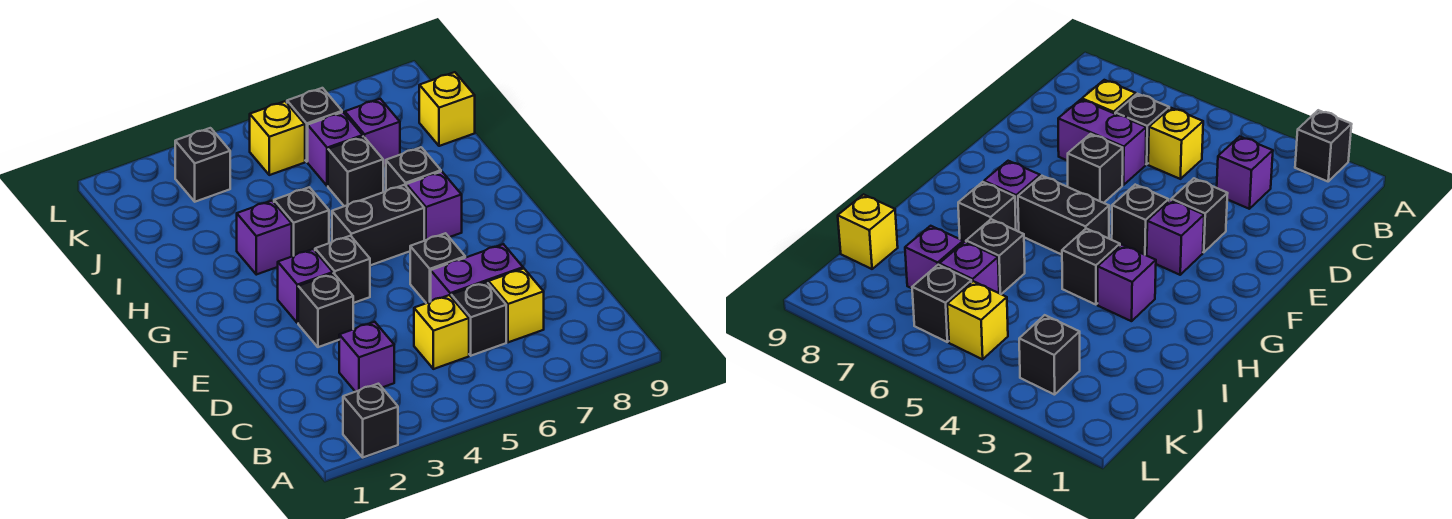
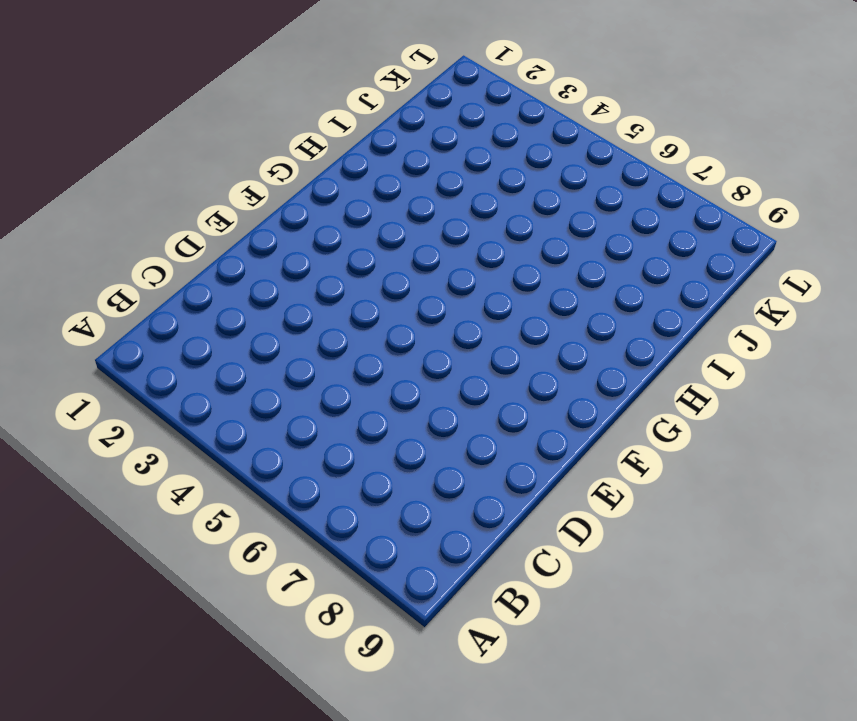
none -> black brick A2 level 1
none -> purple brick C3 level 1
none -> yellow brick C5 level 1

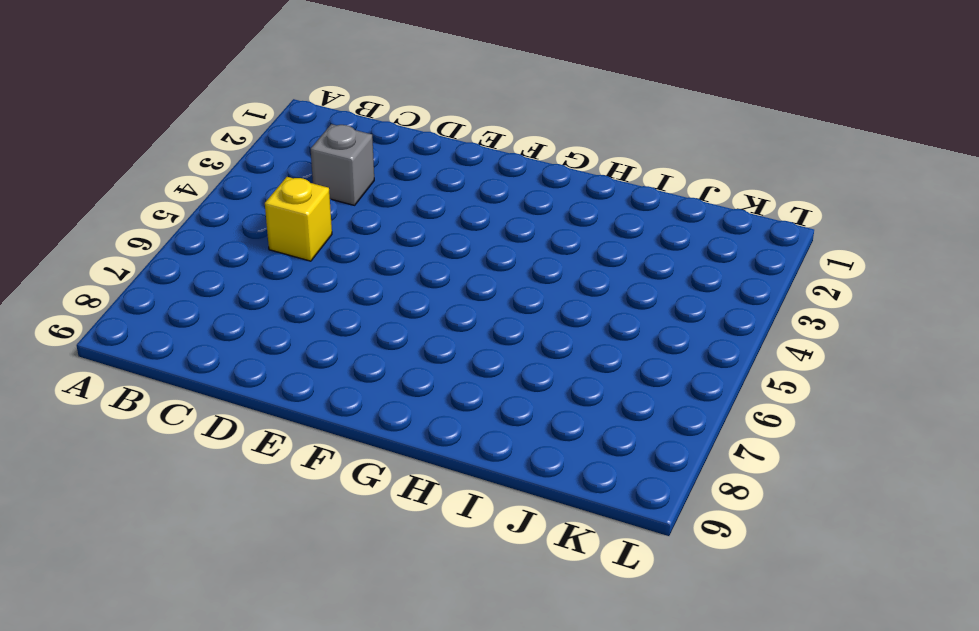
grey brick C3 level 1 -> purple brick C3 level 1
none -> black brick A2 level 1
none -> black brick C6 level 1
none -> yellow brick C7 level 1

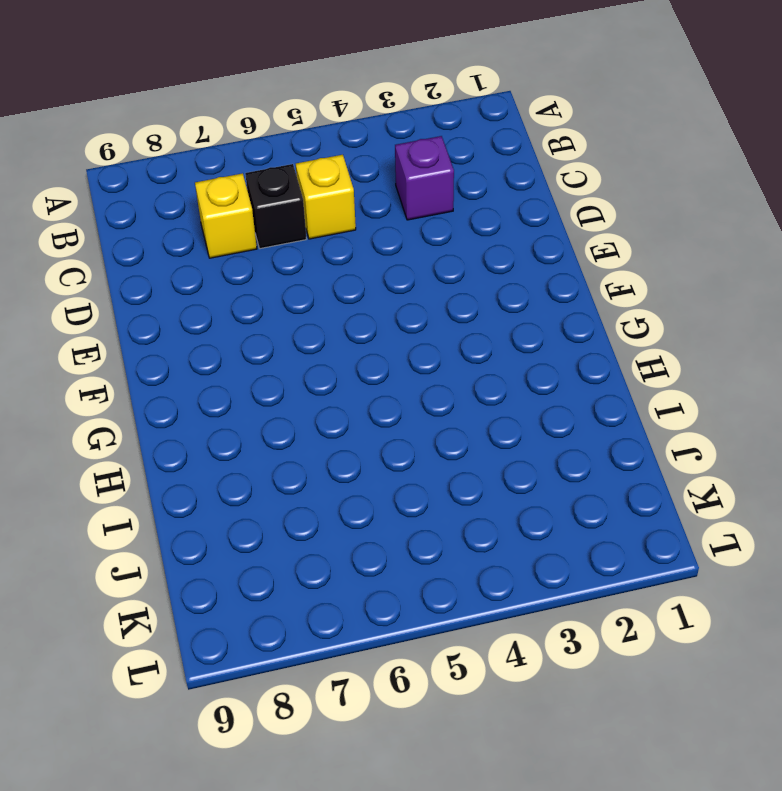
none -> black brick A2 level 1
none -> purple brick D6:D7 level 1
none -> black brick E3 level 1

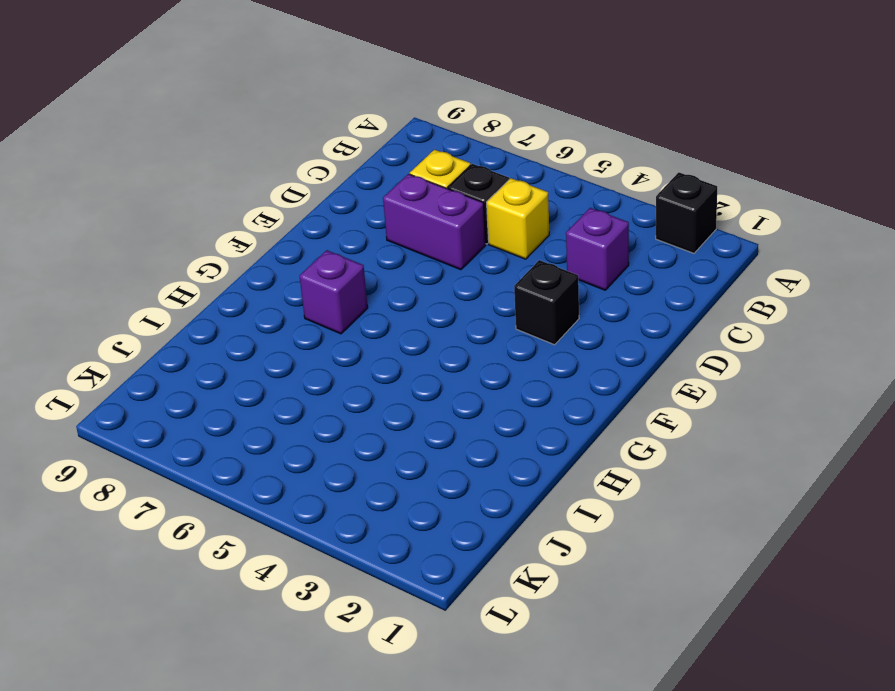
none -> black brick E6 level 1
none -> purple brick F3 level 1
none -> black brick F4 level 1

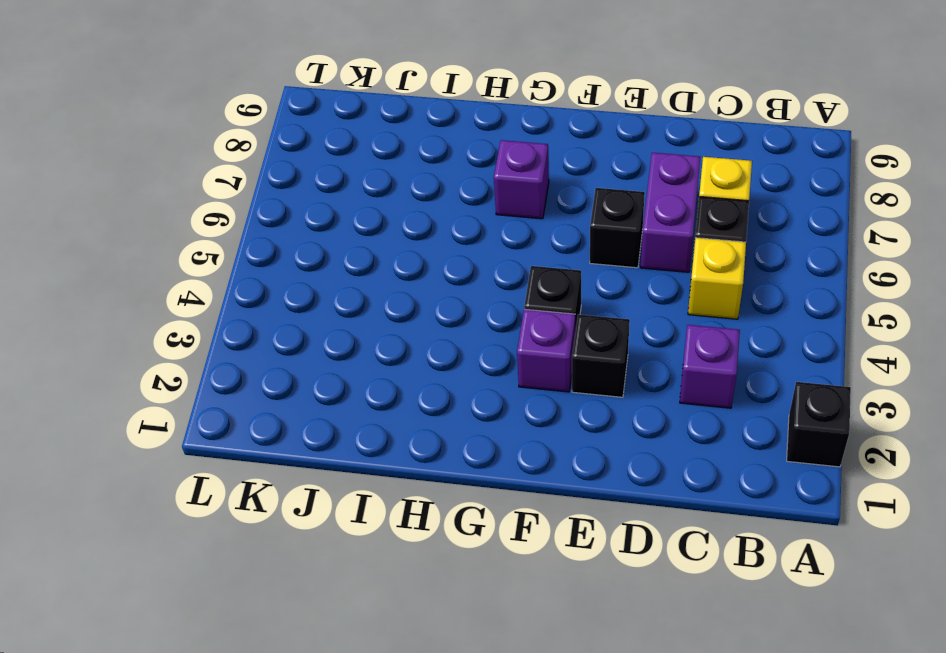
none -> black brick G5:G6 level 1
none -> purple brick H3 level 1
none -> black brick H4 level 1

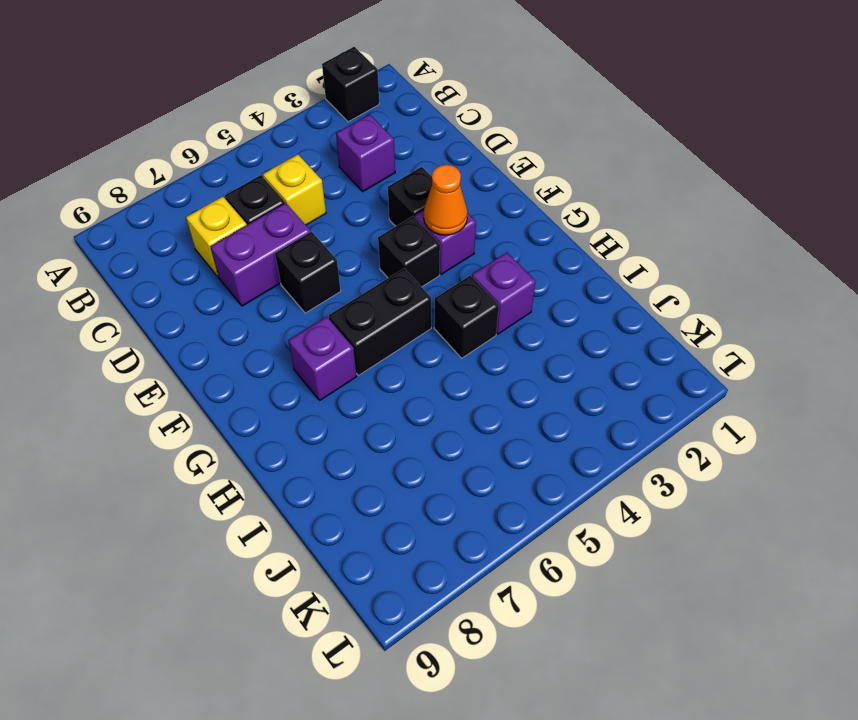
orange cone F3 level 2 -> none
none -> black brick H7 level 1
none -> black brick I6 level 1
none -> purple brick J6 level 1

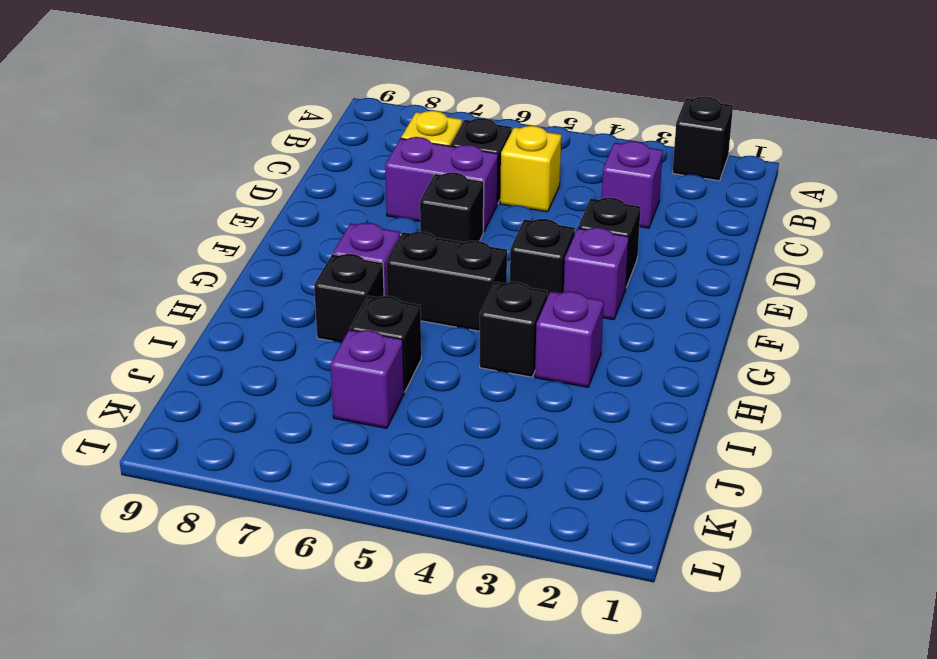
none -> purple brick J7 level 1
none -> yellow brick J9 level 1
none -> black brick K3 level 1

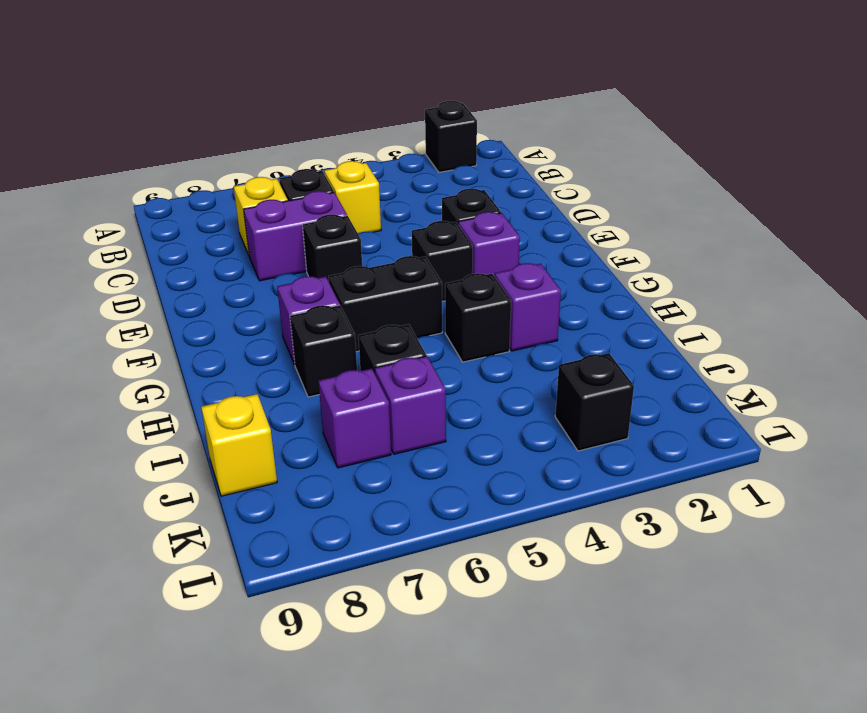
none -> purple brick C3 level 1
none -> yellow brick K5 level 1
none -> black brick K6 level 1

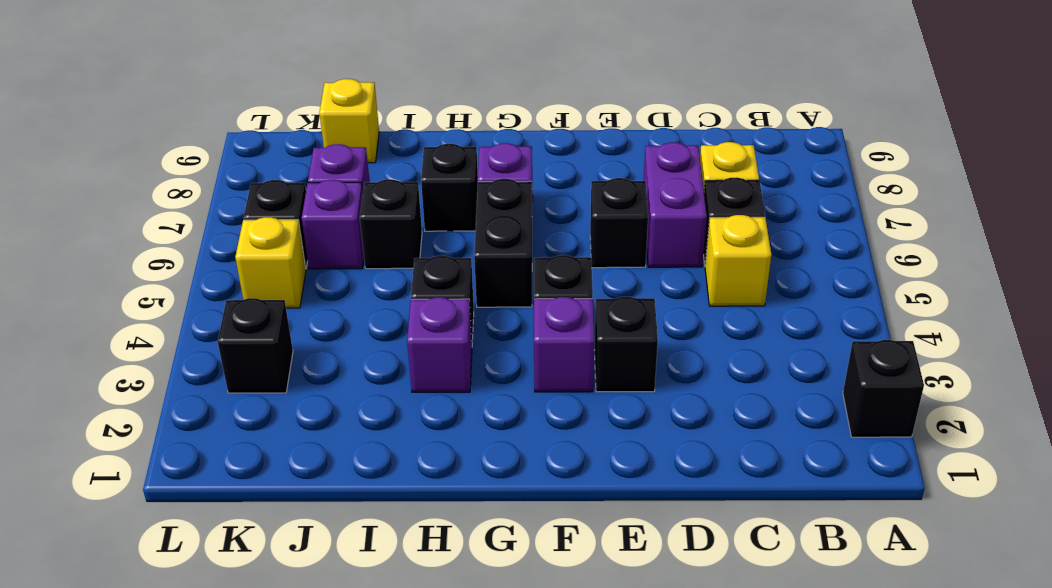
none -> purple brick C3 level 1

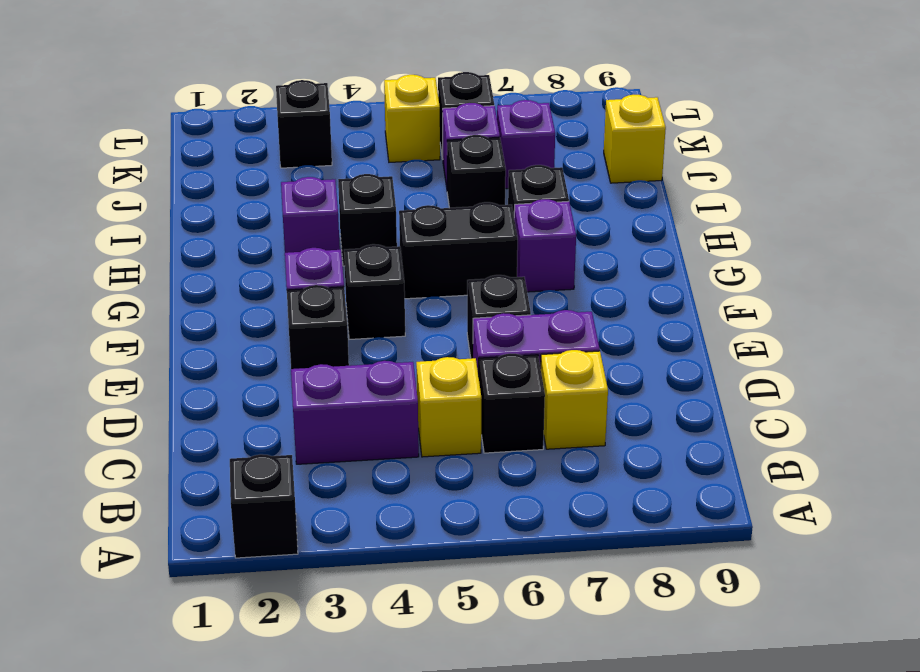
purple brick C3:C4 level 1 -> purple brick C3 level 1

